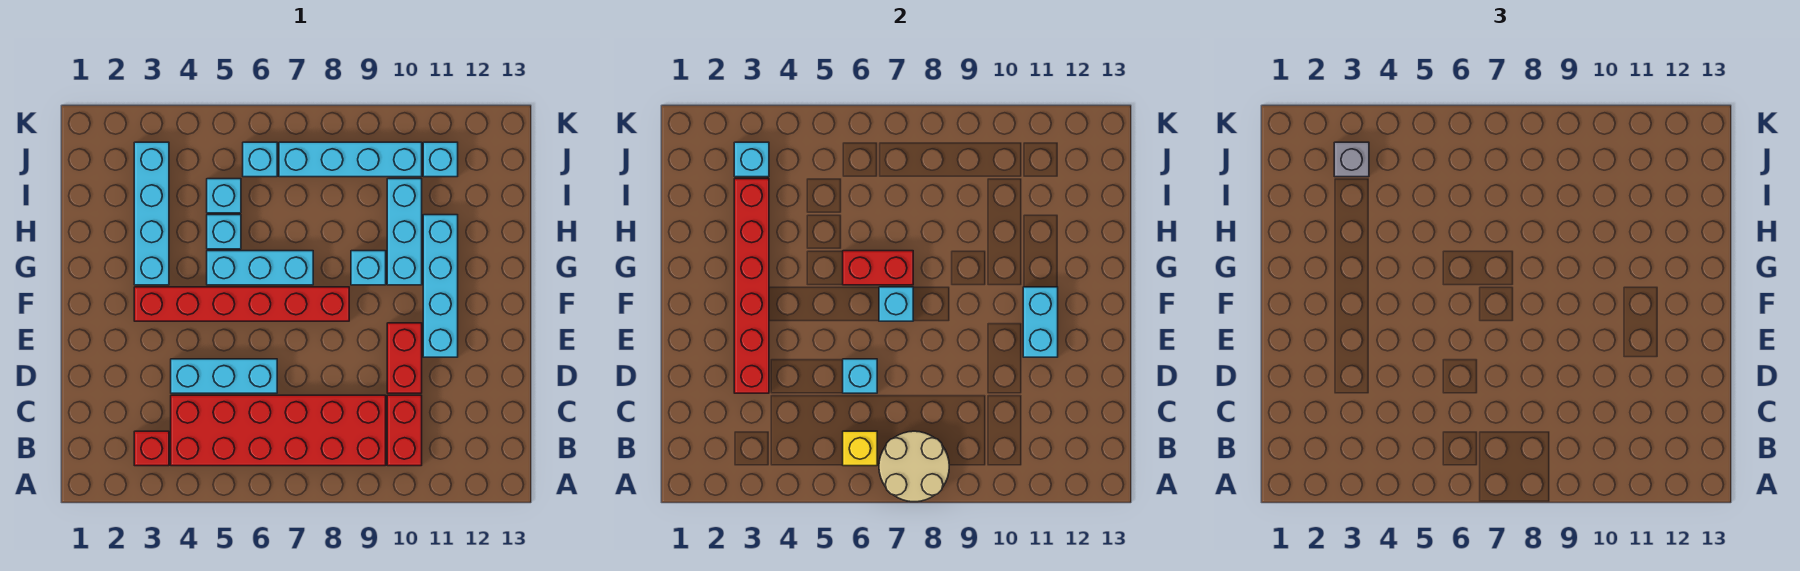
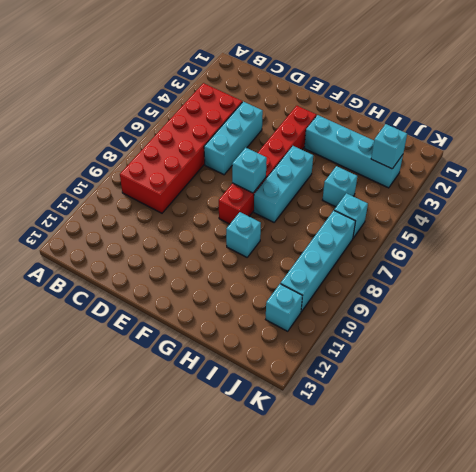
none -> red brick B3 level 1
none -> red brick B10:C10 level 1
none -> red brick D10:E10 level 1

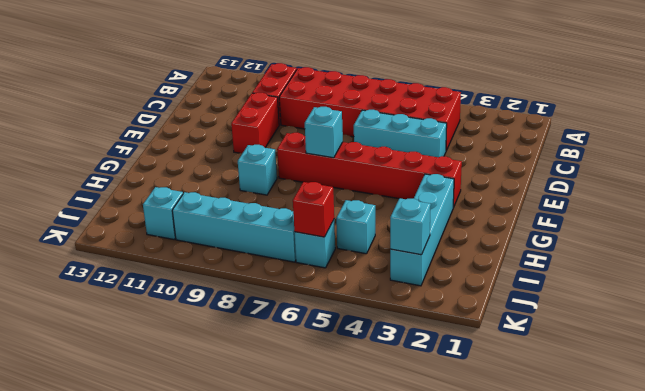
red brick J6 level 2 -> red brick B3 level 1
none -> cyan brick E11:H11 level 1
none -> cyan brick G5:G7 level 1
none -> cyan brick G10:I10 level 1

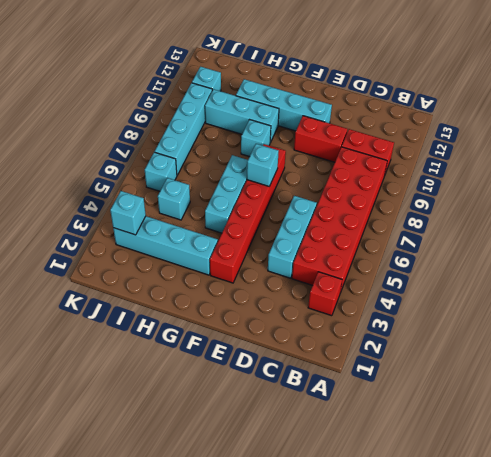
none -> cyan brick H5 level 1
none -> tan round brick A7:B8 level 2
none -> yellow brick B6 level 2

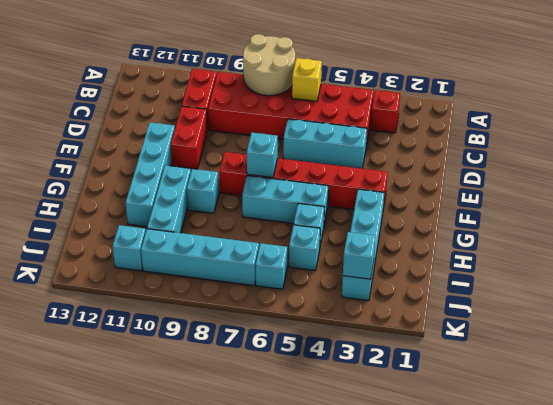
none -> red brick D3:I3 level 2
none -> cyan brick D6 level 2
none -> cyan brick E11:F11 level 2

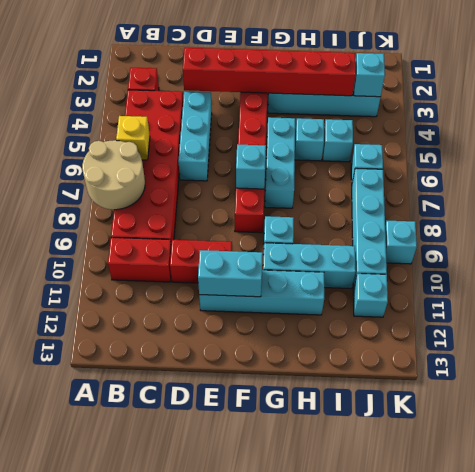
cyan brick K9 level 1 -> cyan brick D6 level 2
none -> red brick G6:G7 level 2
none -> grey brick J3 level 3

